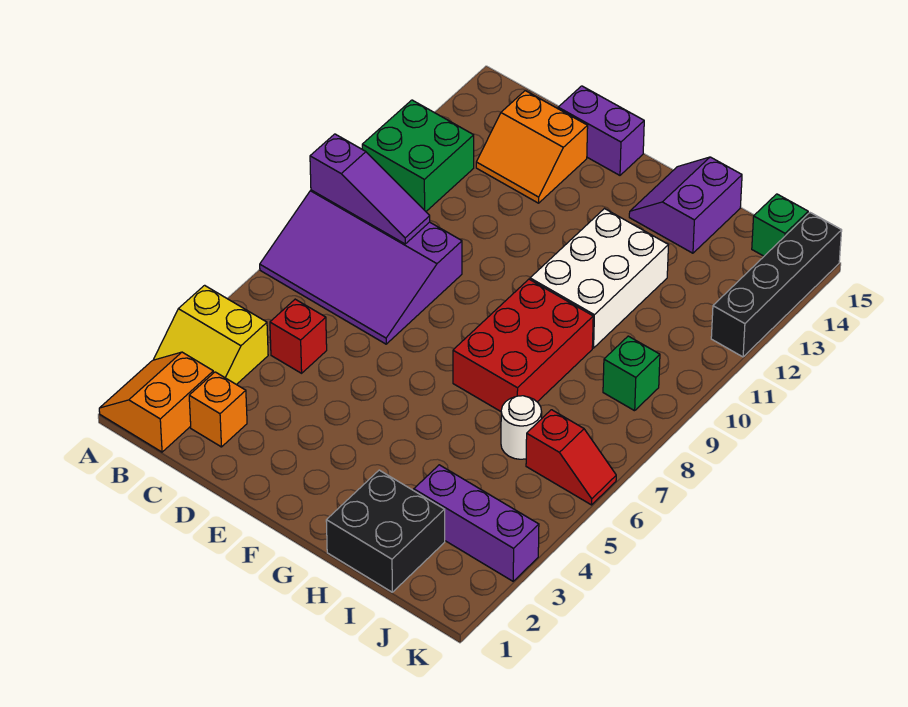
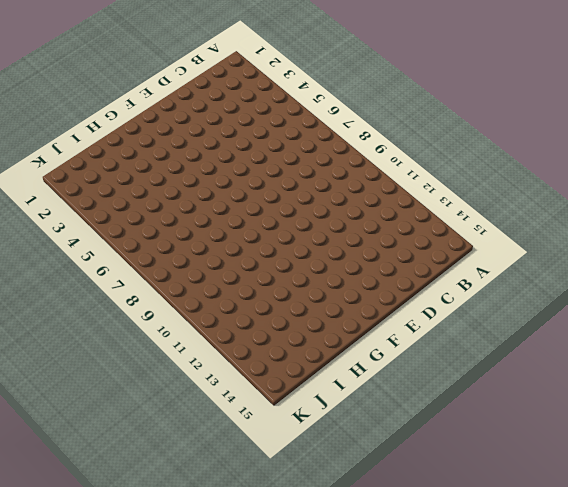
none -> orange slope A1:B2 level 1 top B
none -> yellow slope A3:B4 level 1 top 4
none -> purple slope A7:D9 level 1 top 9

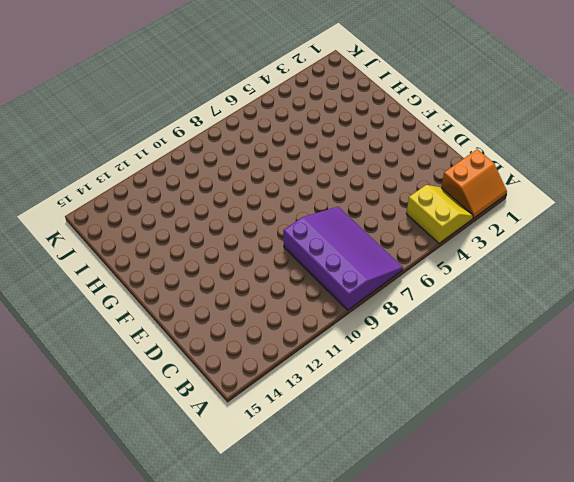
none -> green brick A11:B12 level 1
none -> orange brick C2 level 1
none -> red brick C5 level 1

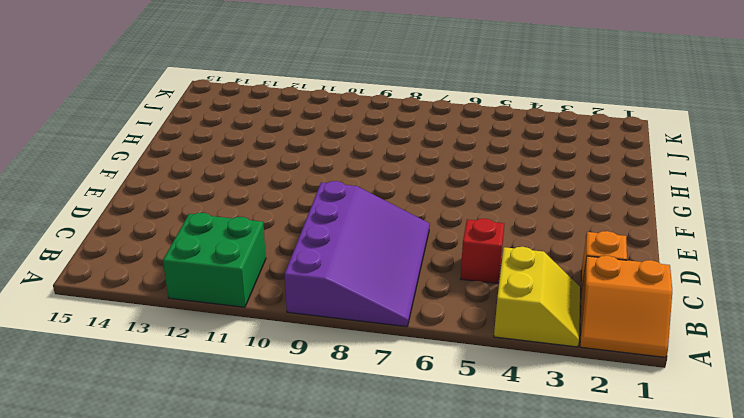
none -> orange slope C13:D14 level 1 top 14
none -> purple brick D15:E15 level 1
none -> red brick G7:H9 level 1

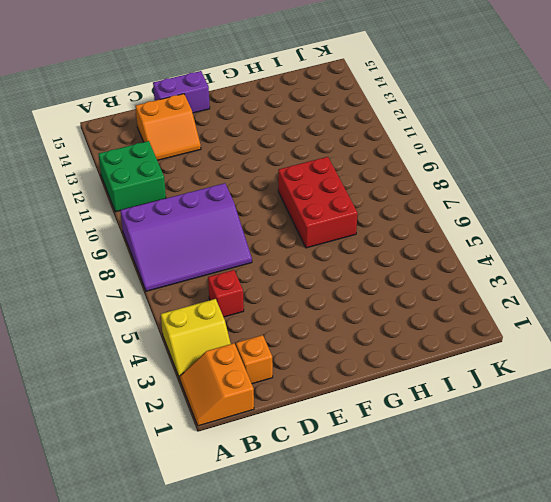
none -> white brick G10:H12 level 1
none -> purple slope G14:H15 level 1 top H
none -> black brick H1:I2 level 1

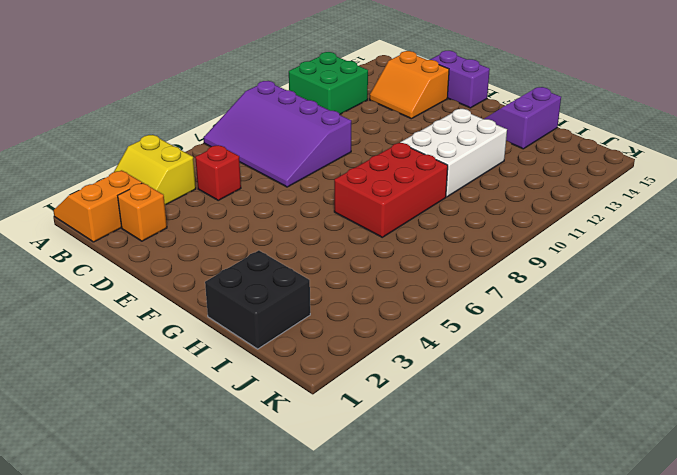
none -> purple brick I3:K3 level 1
none -> white round brick I6 level 1
none -> red slope J6:K6 level 1 top J

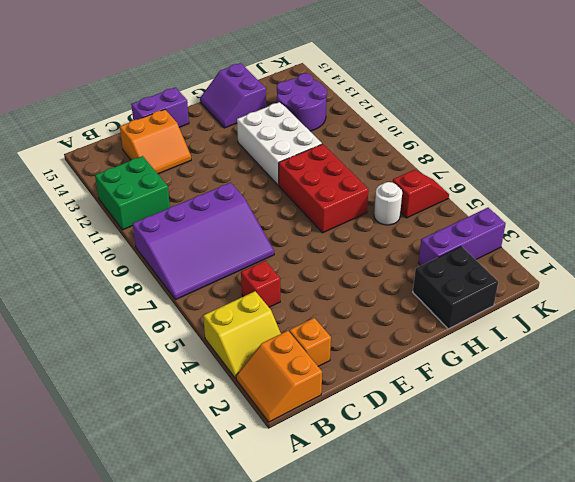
purple round brick I12:J13 level 1 -> none
none -> green brick J9 level 1
none -> green brick J15 level 1
none -> black brick K12:K15 level 1

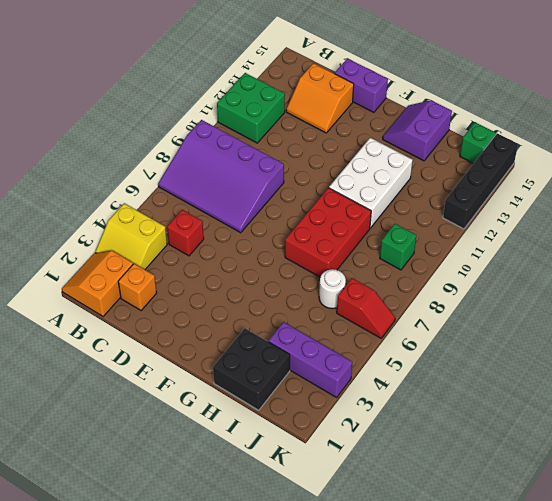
none -> purple slope A9:C9 level 2 top A

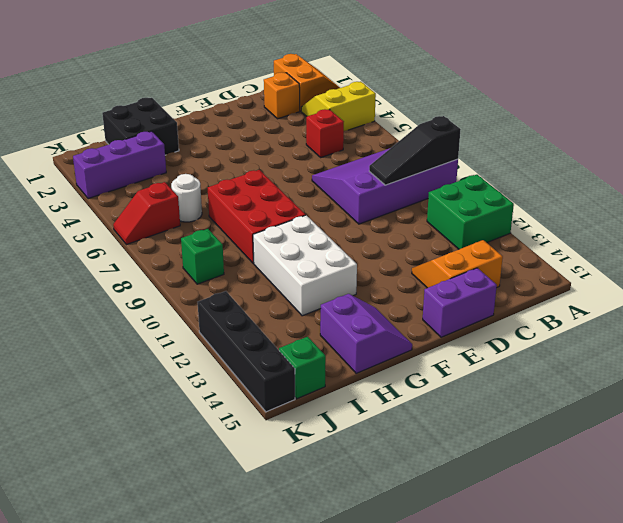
black slope A9:C9 level 2 top A -> purple slope A9:C9 level 2 top A

